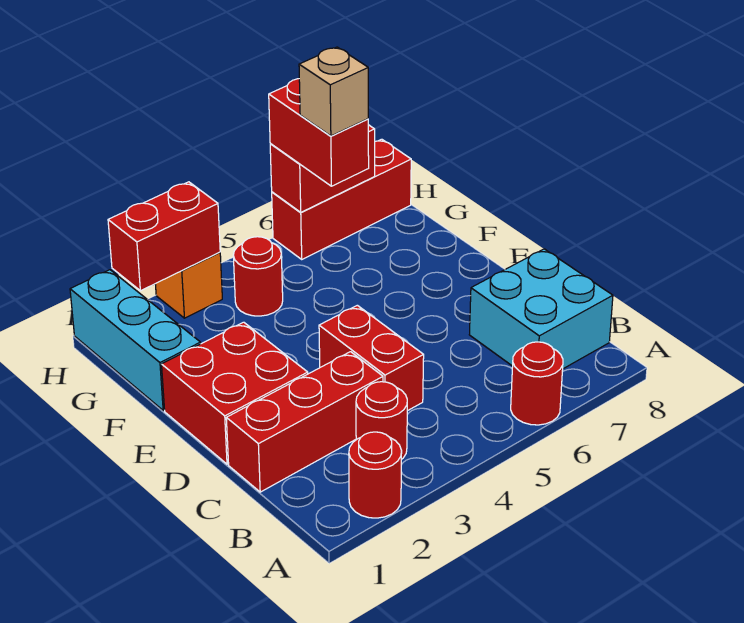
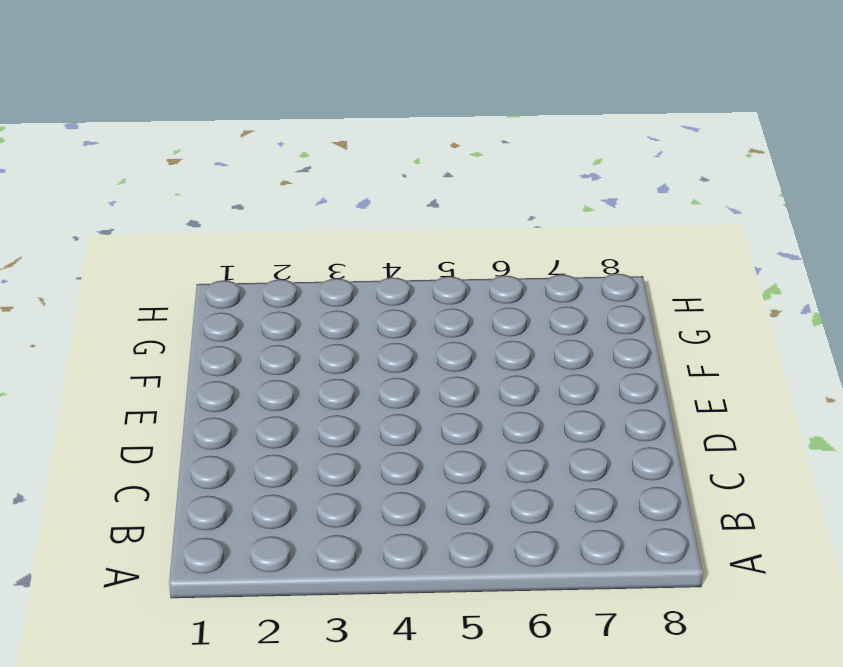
none -> red round brick A2 level 1
none -> red round brick A6 level 1
none -> red round brick B3 level 1

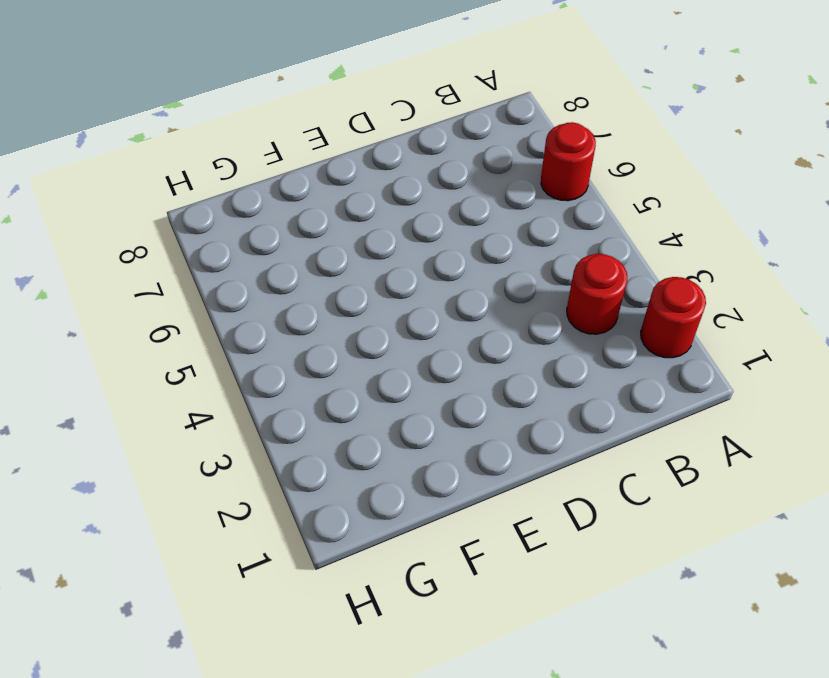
none -> cyan brick B7:C8 level 1
none -> red brick C1:C3 level 1
none -> red brick C4:D4 level 1

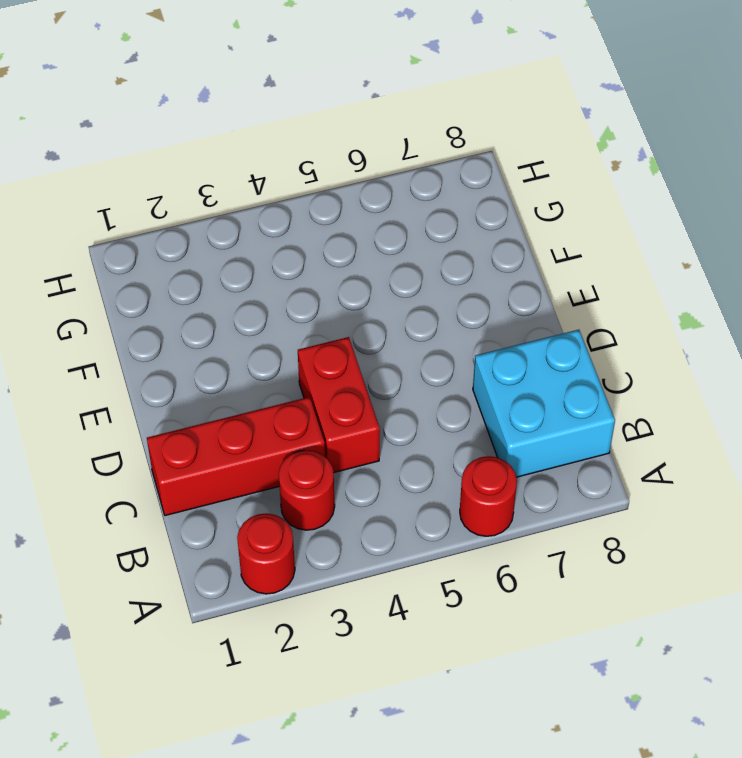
none -> red brick D1:E2 level 1
none -> cyan brick F1:H1 level 1
none -> red round brick G4 level 1

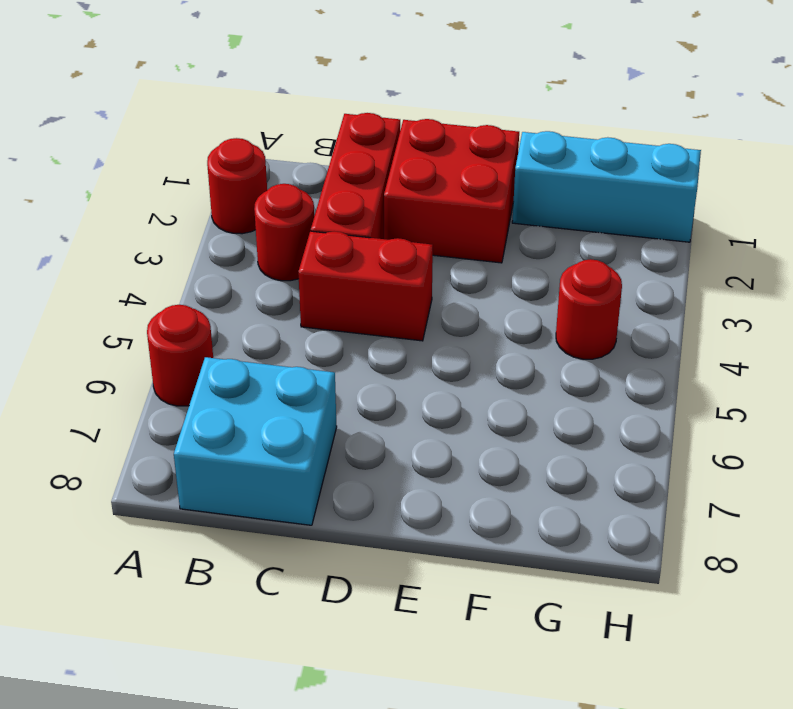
none -> orange brick H3 level 1
none -> red brick H6:H8 level 1
none -> red brick H2:H3 level 2

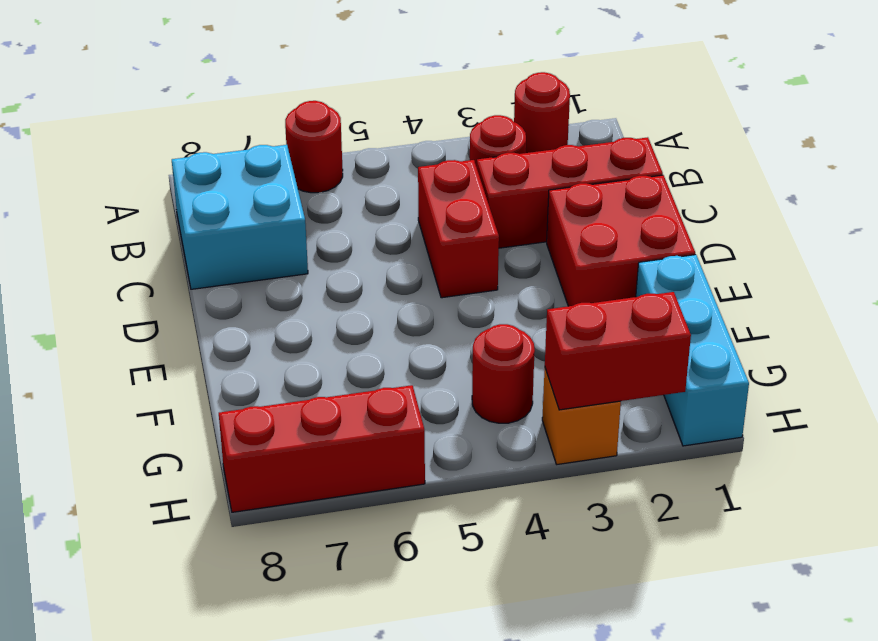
none -> red brick H6:H7 level 2
none -> red brick G6:H6 level 3
none -> tan brick G6 level 4

